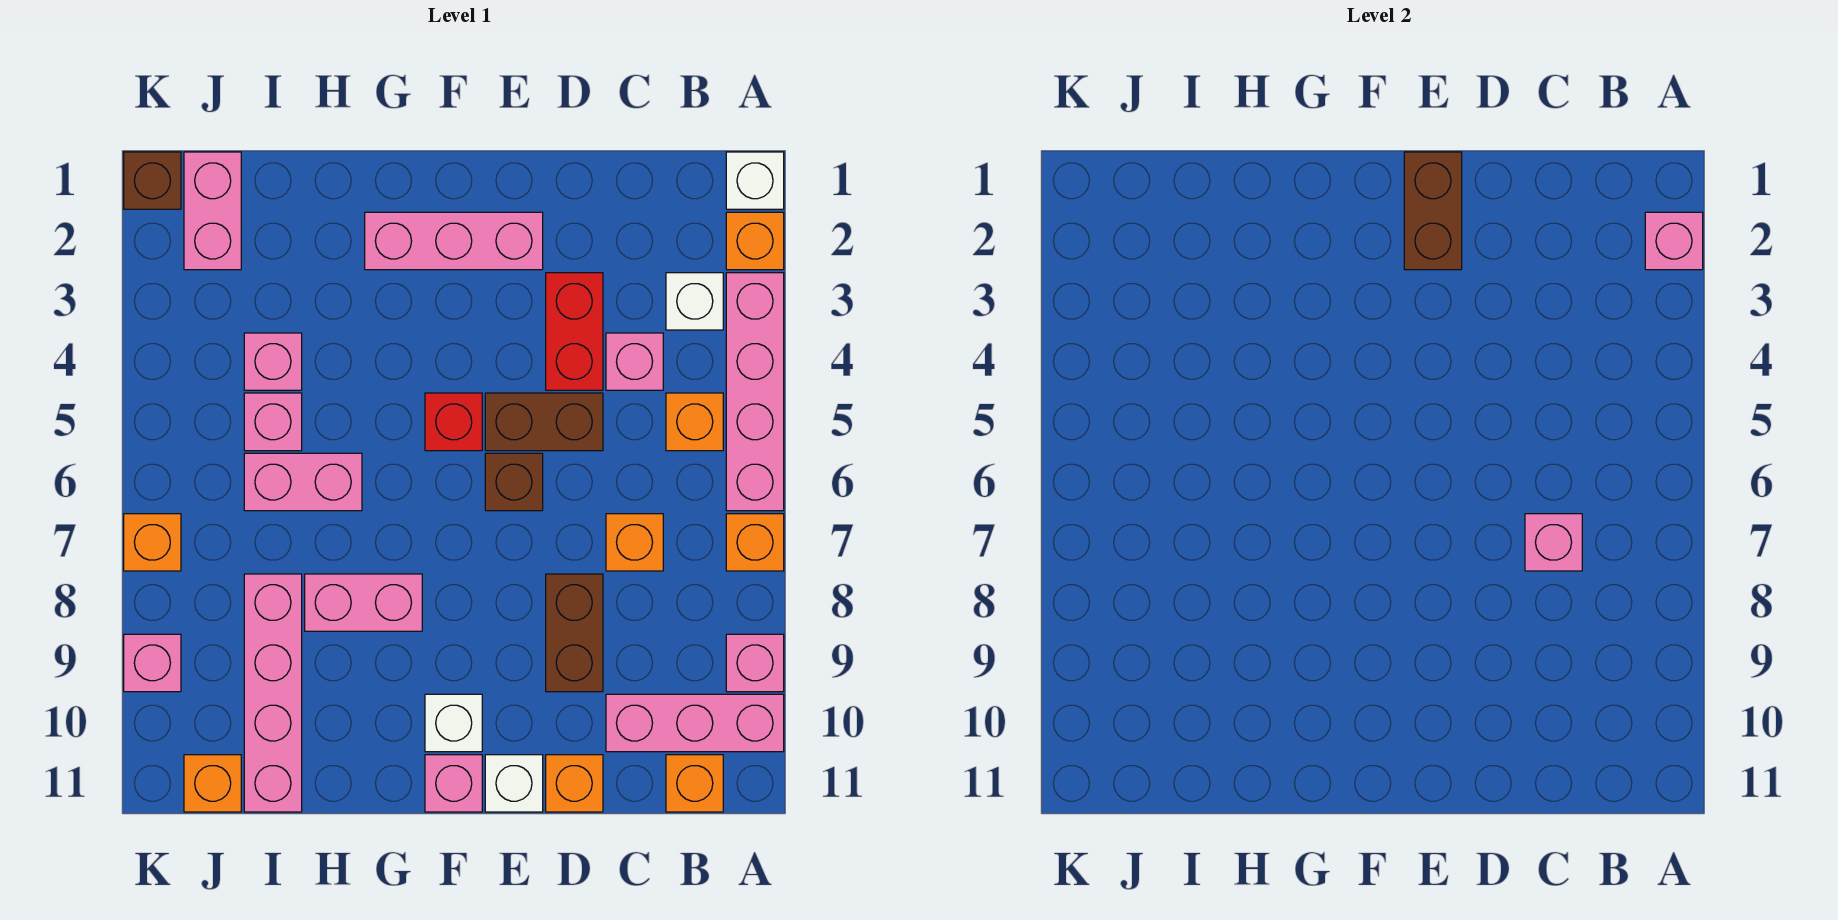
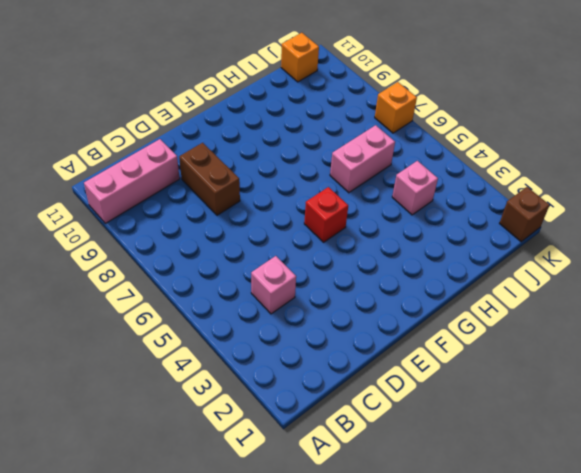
none -> white brick A1 level 1
none -> orange brick A2 level 1
none -> pink brick A3:A6 level 1
none -> orange brick A7 level 1

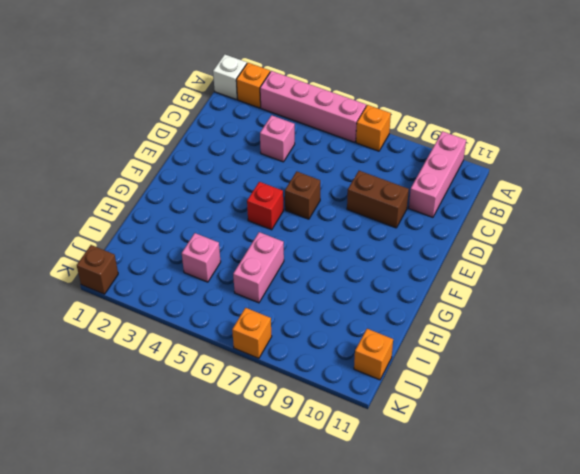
none -> pink brick A9 level 1
none -> white brick B3 level 1
none -> orange brick B5 level 1
none -> orange brick B11 level 1

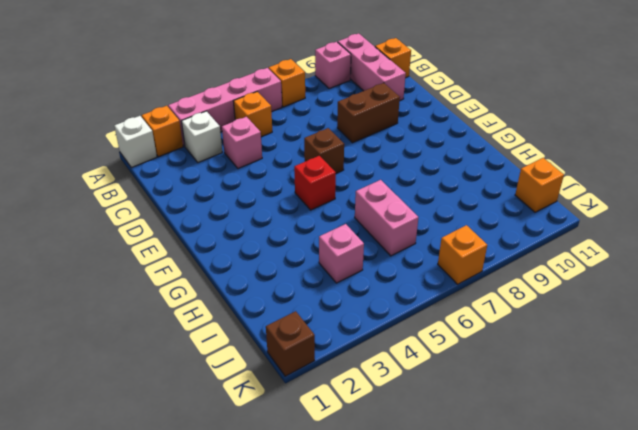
none -> orange brick C7 level 1
none -> red brick D3:D4 level 1
none -> brown brick D5:E5 level 1
none -> orange brick D11 level 1

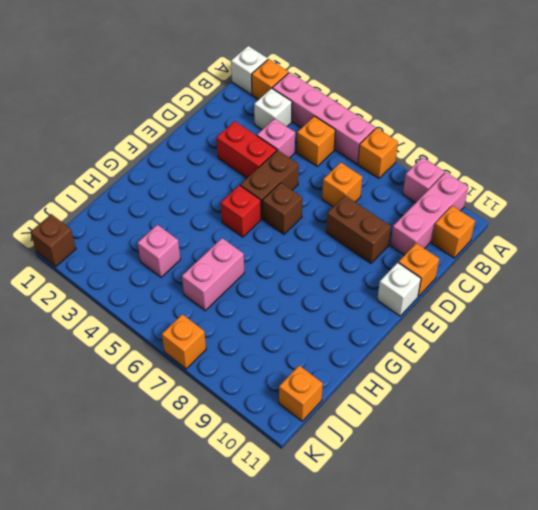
none -> pink brick E2:G2 level 1
none -> white brick F10 level 1
none -> pink brick F11 level 1
none -> pink brick G8:H8 level 1

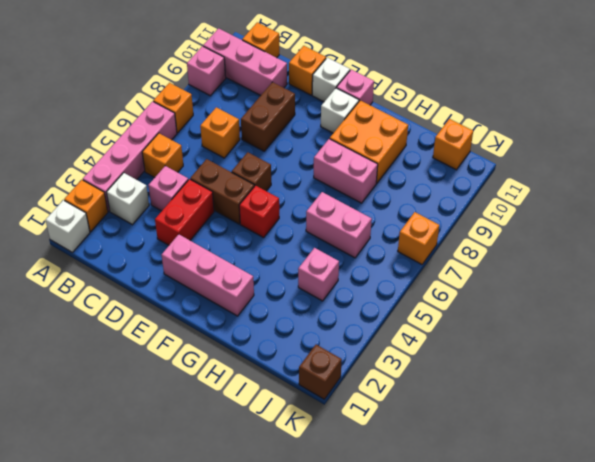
orange brick G9:H10 level 1 -> none
none -> pink brick I5 level 1
none -> pink brick I8:I11 level 1
none -> pink brick J1:J2 level 1
none -> pink brick K9 level 1

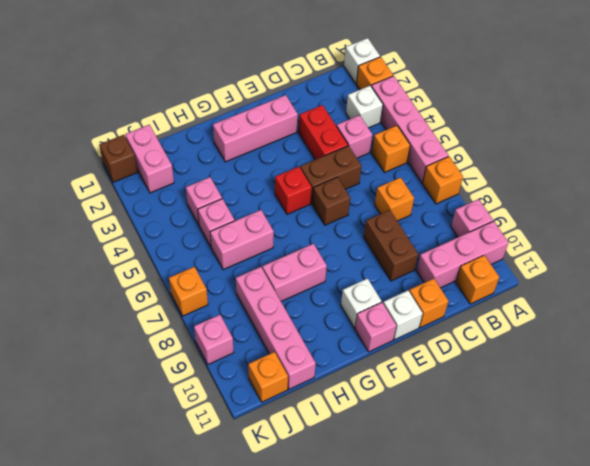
none -> pink brick A2 level 2
none -> pink brick C7 level 2
none -> brown brick E1:E2 level 2

